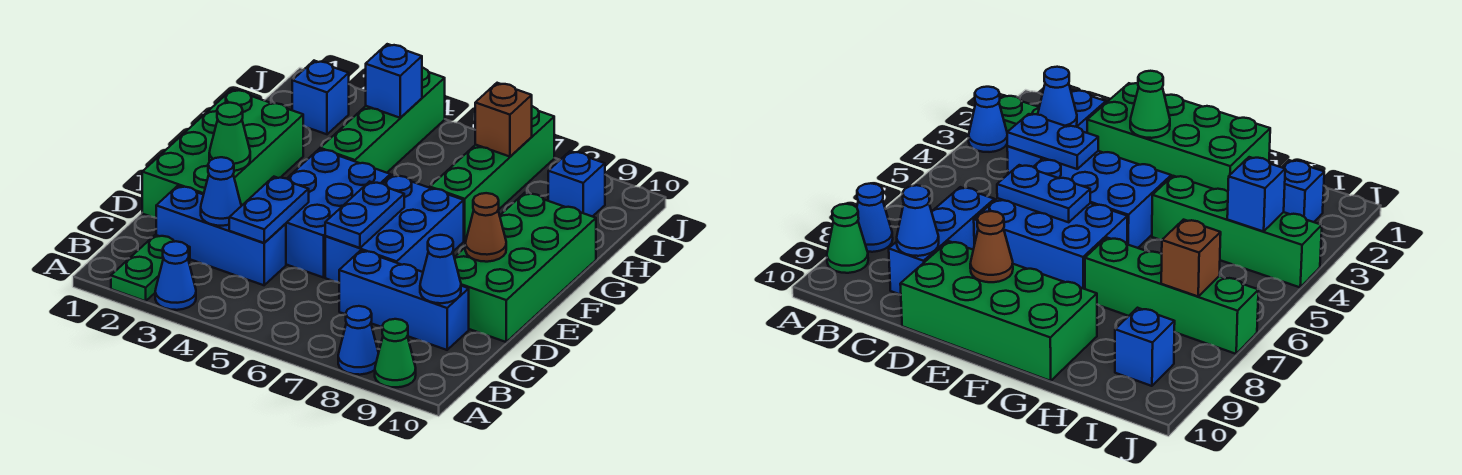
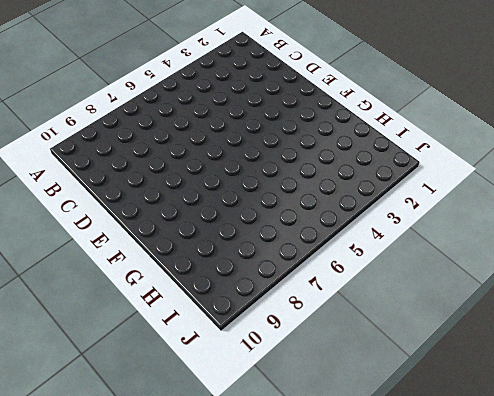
none -> green plate A2:B2 level 1
none -> blue cone A3 level 1
none -> blue cone A8 level 1

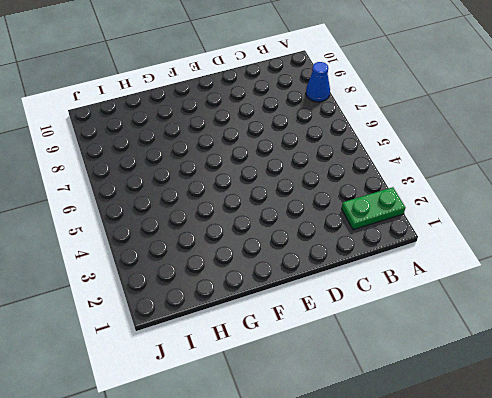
none -> blue cone A3 level 1
none -> green cone A9 level 1
none -> blue brick C2:C4 level 1

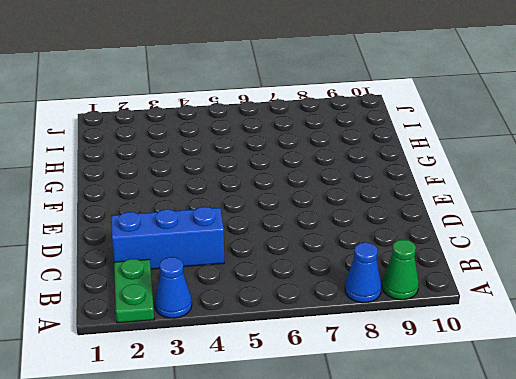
none -> blue brick C7:C9 level 1
none -> green brick D1:G2 level 1
none -> blue brick D4:F5 level 1

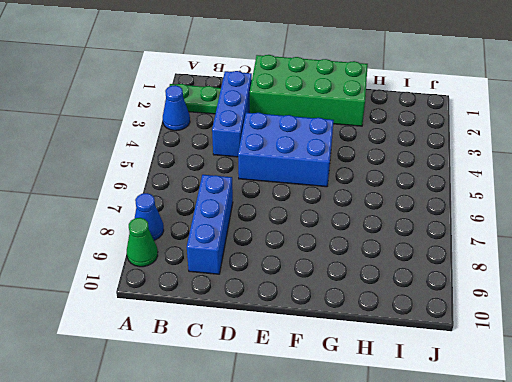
none -> blue brick D6:F7 level 1
none -> green brick D9:G10 level 1
none -> green brick G4:J4 level 1

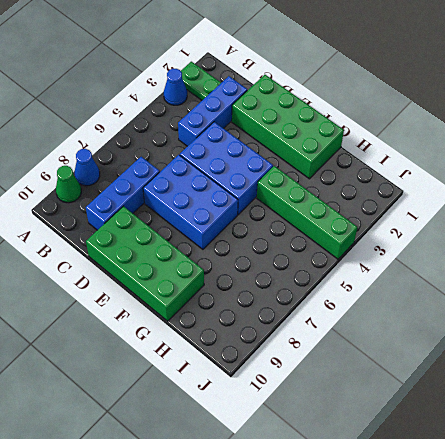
none -> green brick G7:J7 level 1
none -> blue brick I2 level 1
none -> blue brick I9 level 1

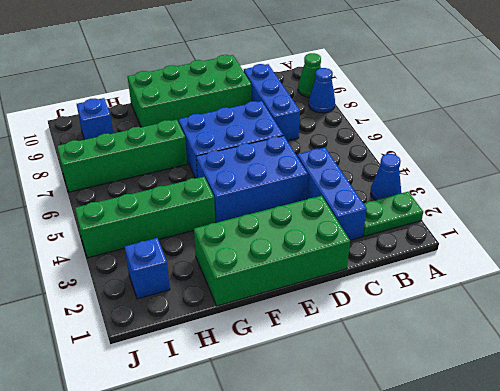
none -> blue cone C3 level 2
none -> blue plate C4:D4 level 2
none -> blue cone C9 level 2

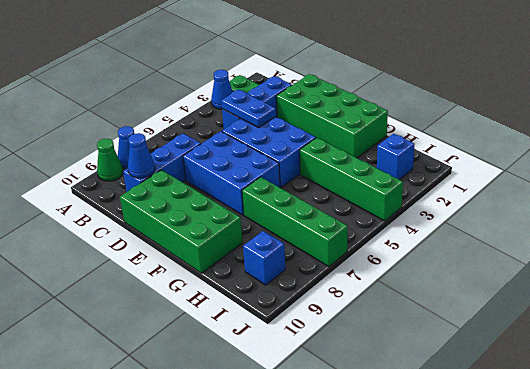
none -> blue cone C3 level 2
none -> blue plate D6:E6 level 2
none -> green cone E2 level 2

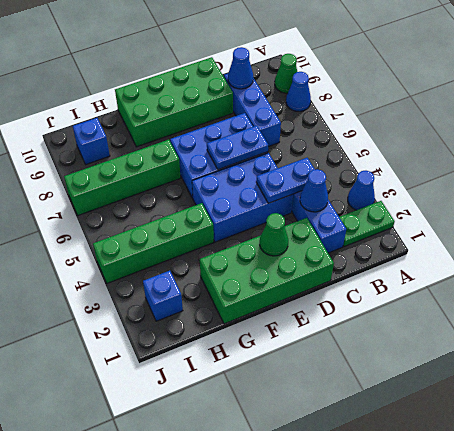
none -> brown cone E9 level 2
none -> blue brick I4 level 2
none -> brown brick I7 level 2

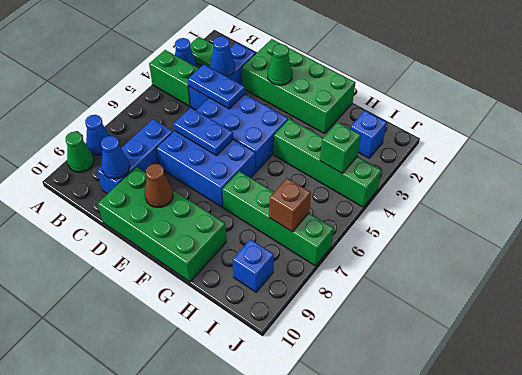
green brick A4:B4 level 1 -> none
green brick I4 level 2 -> blue brick I4 level 2

